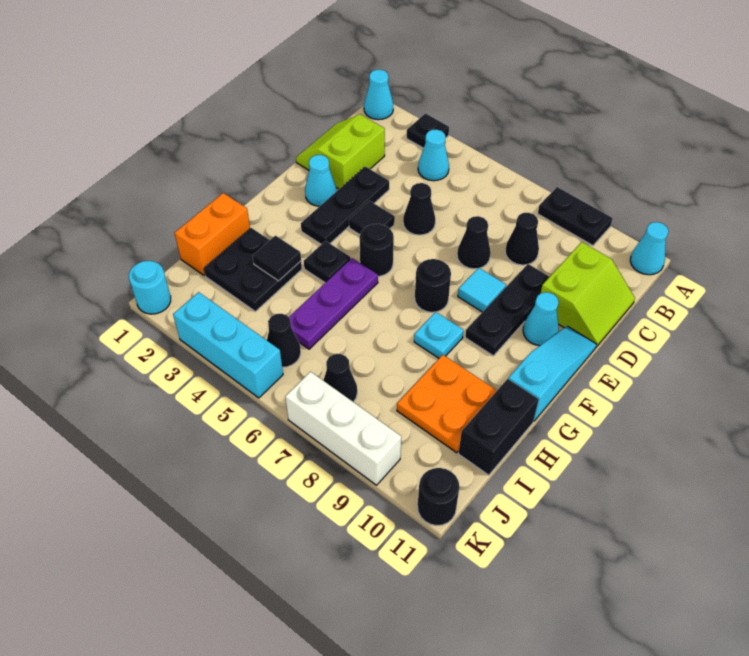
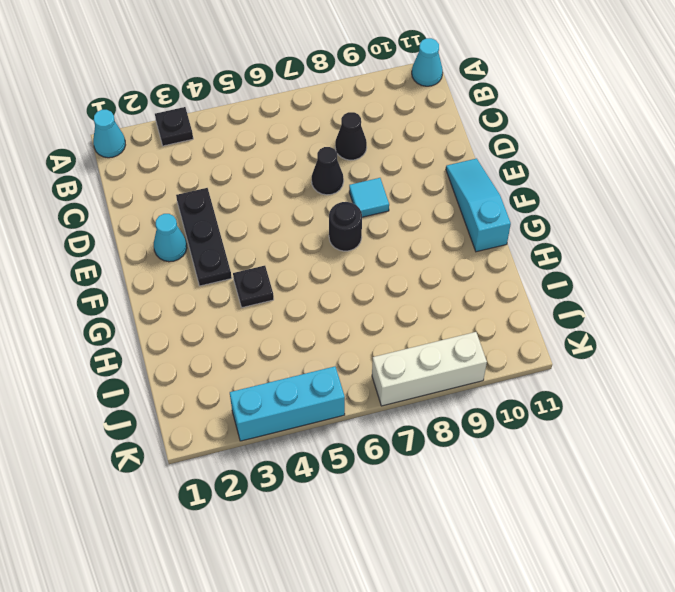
none -> black plate A8:A9 level 1
none -> cyan cone B4 level 1
none -> lime slope C1:D2 level 1 top 2
none -> lime slope C10:D11 level 1 top 10

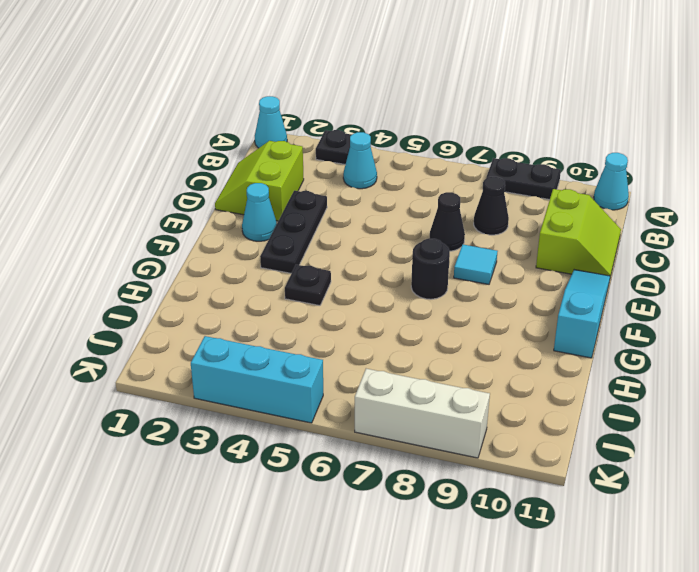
none -> black cone D5 level 1
none -> black plate D9:F9 level 1
none -> black tile E4 level 1
none -> cyan cone E10 level 1

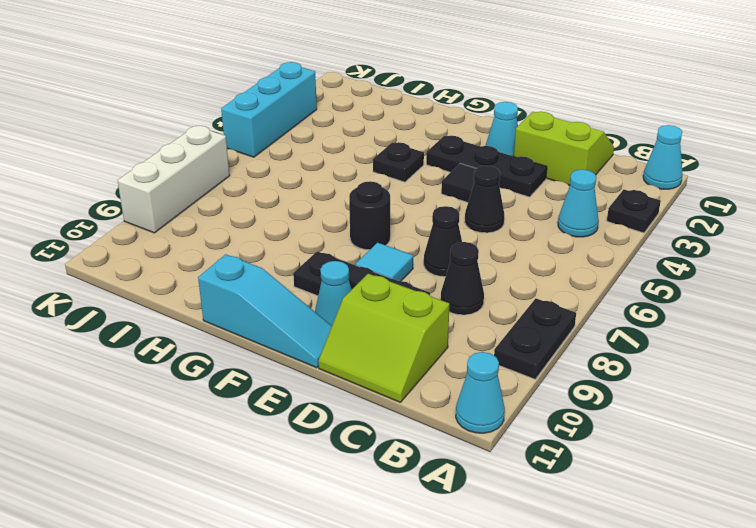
none -> black round brick F5 level 1
none -> purple plate G5:I5 level 1
none -> cyan plate G8 level 1
none -> orange brick H1:I1 level 1

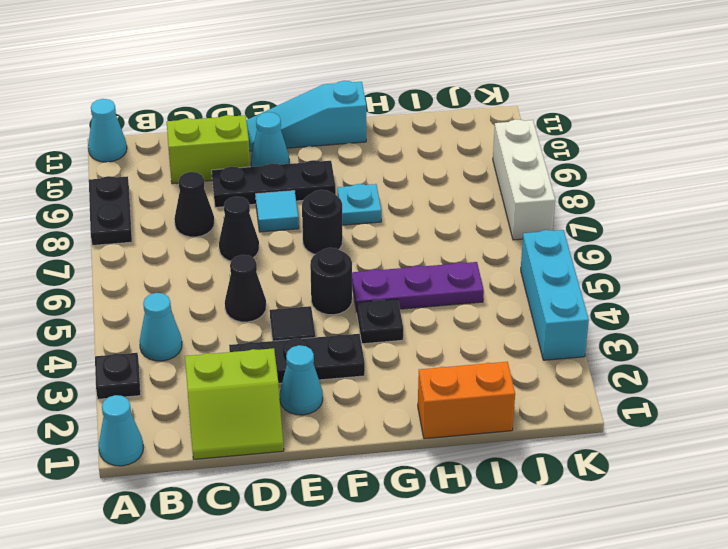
none -> black plate H2:I3 level 1
none -> orange plate H9:I10 level 1
none -> black brick H11:I11 level 1
none -> black cone J5 level 1

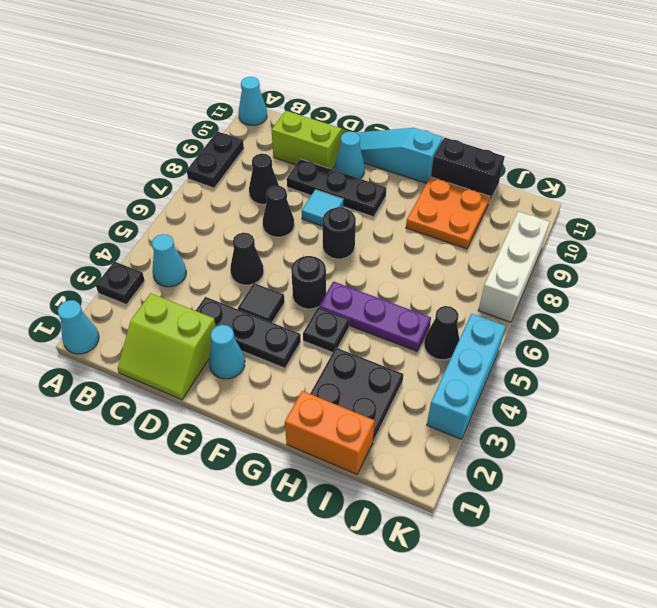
none -> cyan plate G8 level 1
none -> black cone J7 level 1
none -> cyan round brick K1 level 1
none -> black round brick K11 level 1

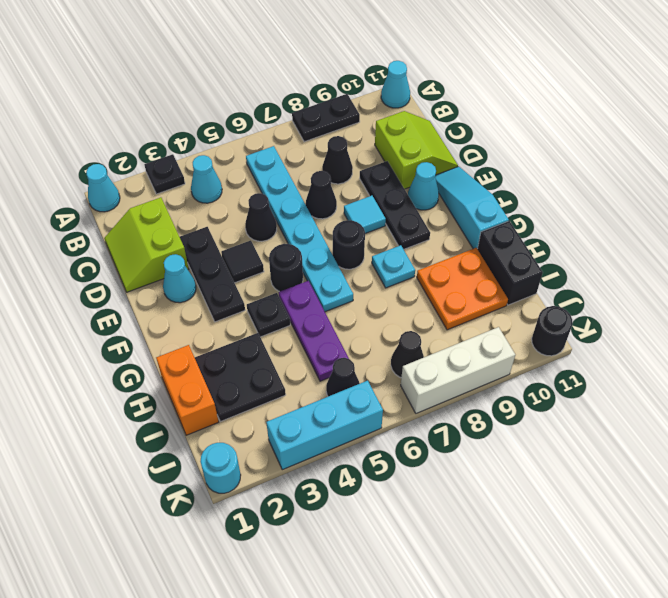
cyan plate B6:G6 level 1 -> none
none -> black tile H3 level 2

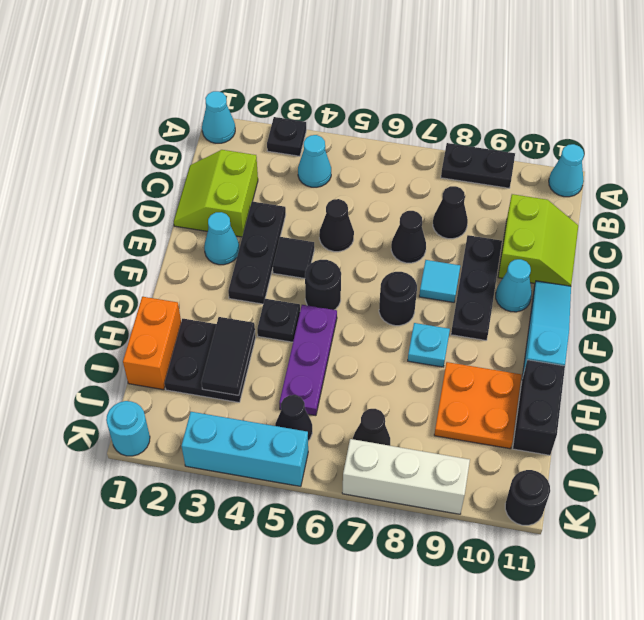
black tile H3:I3 level 2 -> black tile H3 level 2

